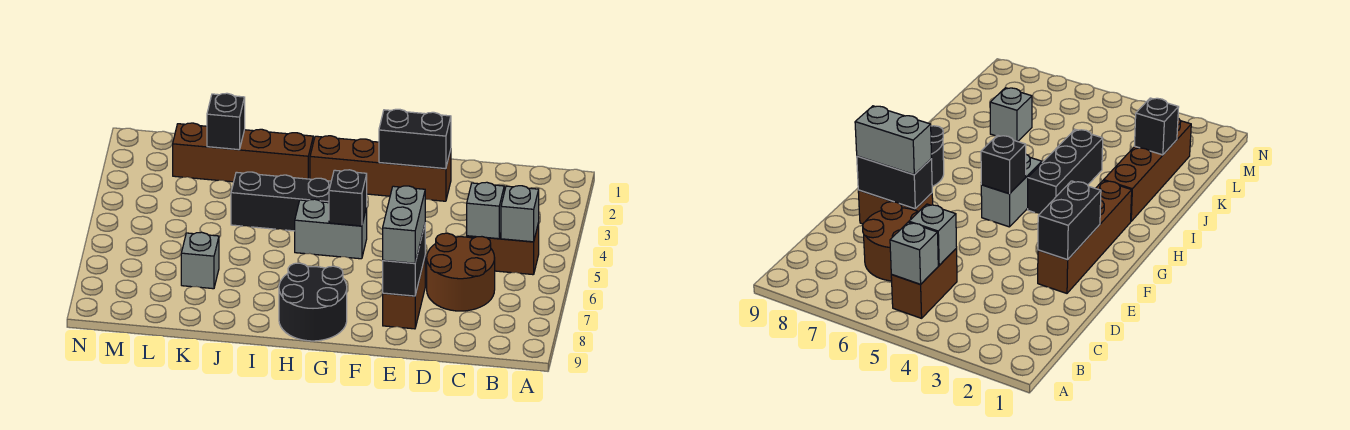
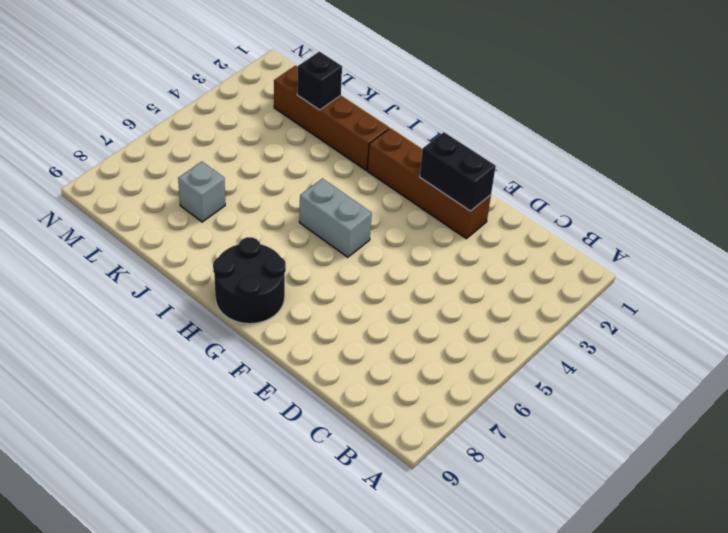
none -> brown brick B5:C5 level 1
none -> brown round brick C6:D7 level 1
none -> brown brick E7:E8 level 1

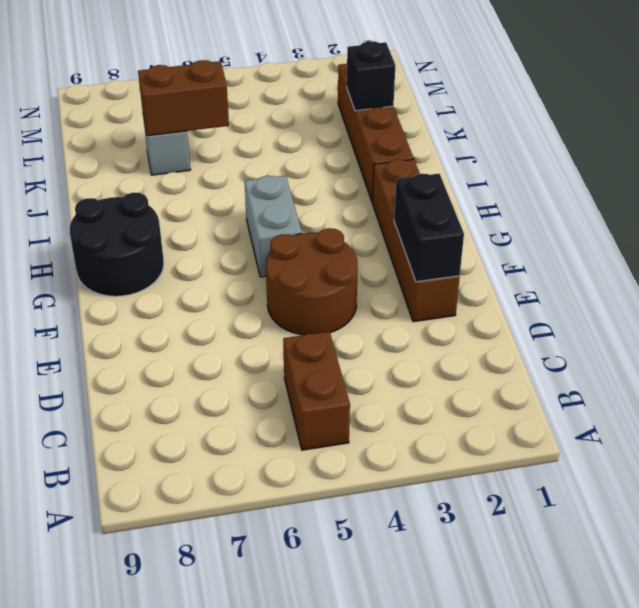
brown round brick E4:F5 level 1 -> brown round brick C6:D7 level 1
brown brick K6:K7 level 2 -> brown brick E7:E8 level 1
none -> black brick H4:J4 level 1
none -> grey brick B5 level 2
none -> grey brick C5 level 2

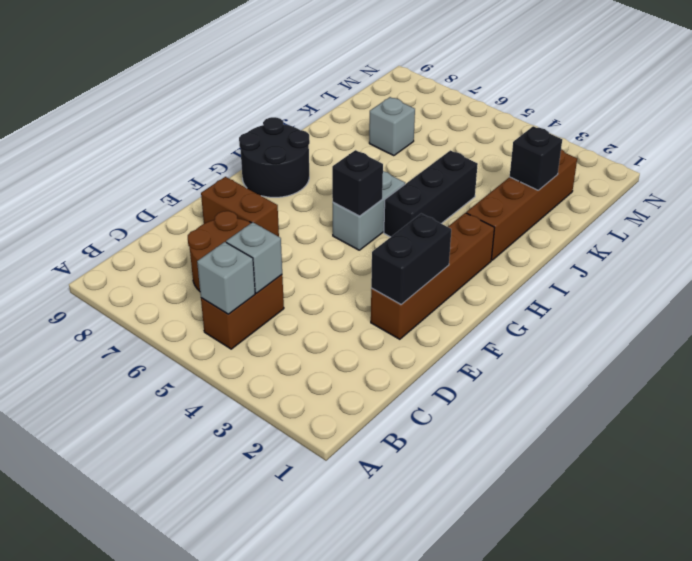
none -> black brick E7:E8 level 2
none -> grey brick E7:E8 level 3

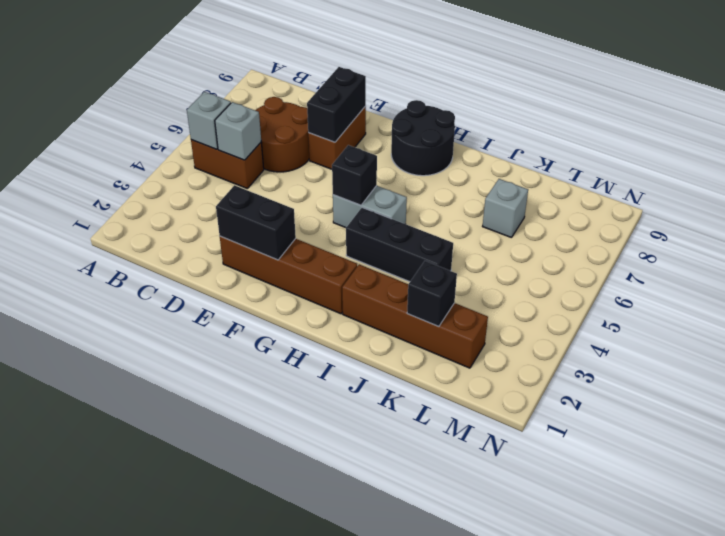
none -> grey brick E7:E8 level 3

